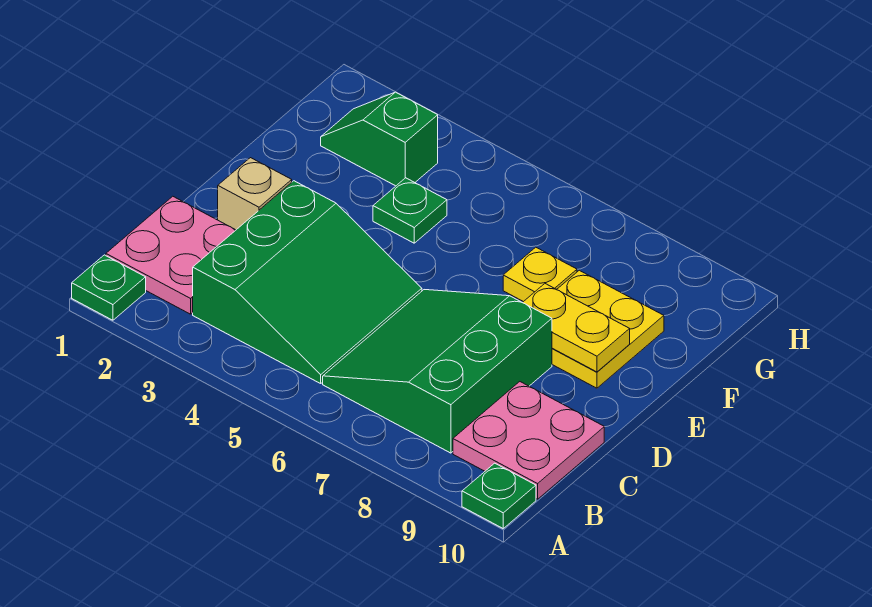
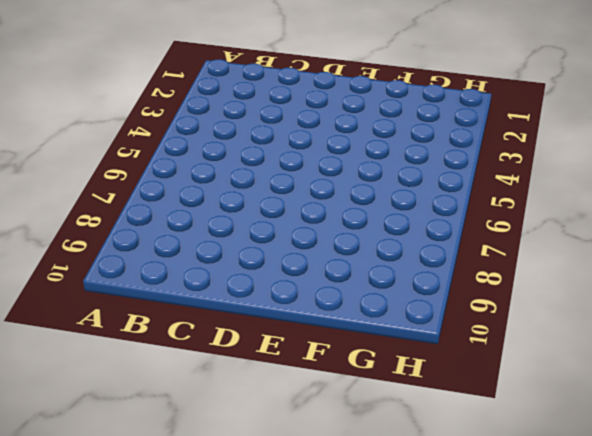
none -> green plate A1 level 1
none -> green plate A10 level 1
none -> pink plate B1:C2 level 1

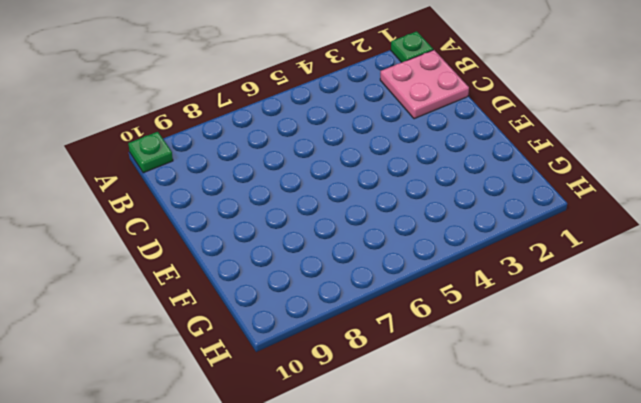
none -> green slope B3:D5 level 1 top 3
none -> green slope B6:D8 level 1 top 8
none -> pink plate B9:C10 level 1

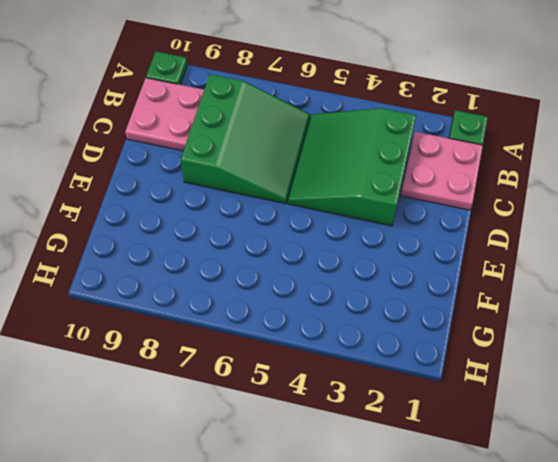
none -> tan brick D2 level 1
none -> yellow plate E8:F9 level 1
none -> green plate F4 level 1

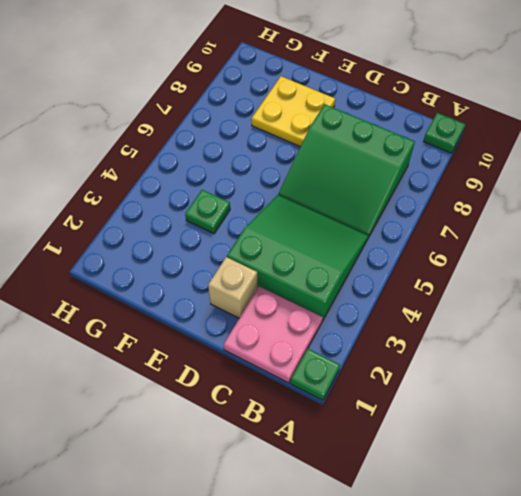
none -> pink plate B9:C10 level 1
none -> yellow plate F7 level 1
none -> green slope G2:G3 level 1 top 3

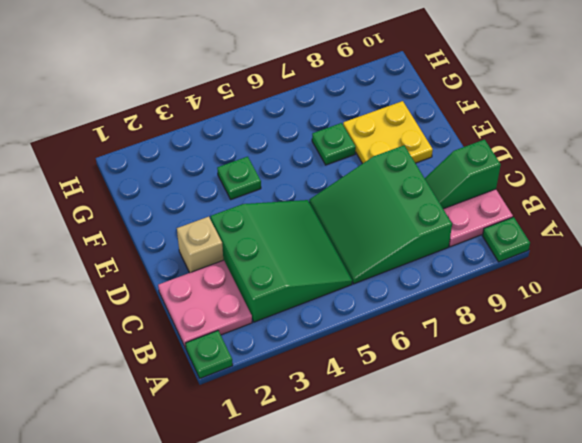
green slope C9:C10 level 2 top 10 -> green slope G2:G3 level 1 top 3
green plate F7 level 1 -> yellow plate F7 level 1
none -> yellow plate E8:E9 level 2

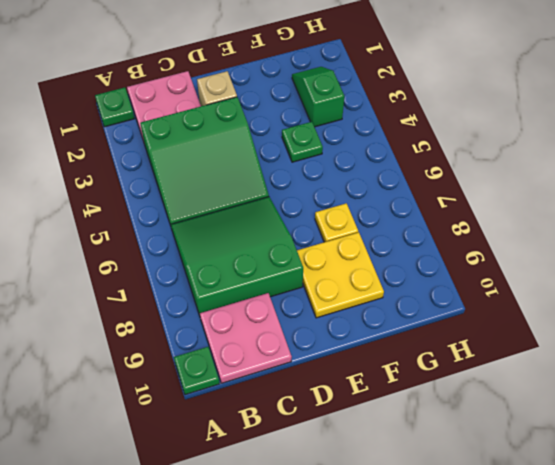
none -> yellow plate E8:E9 level 2

